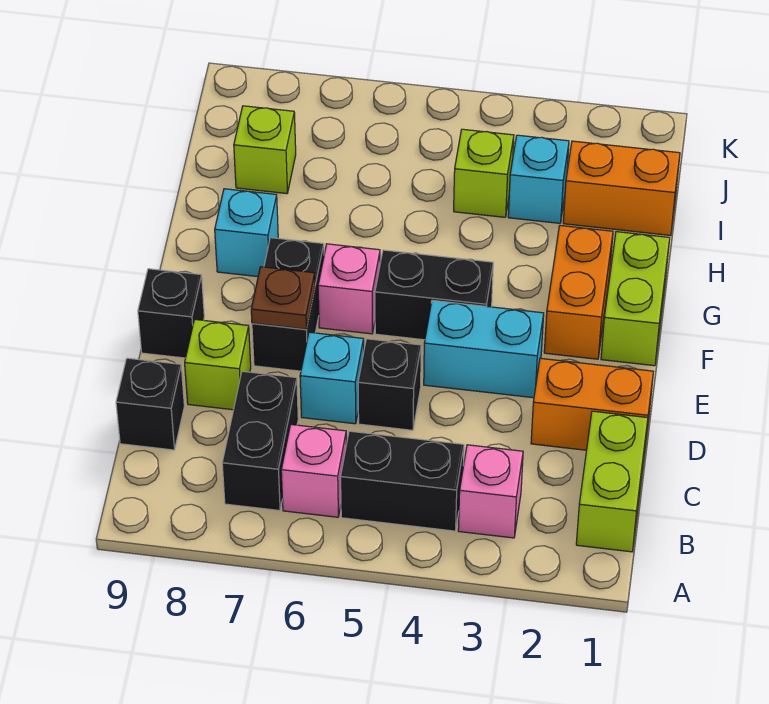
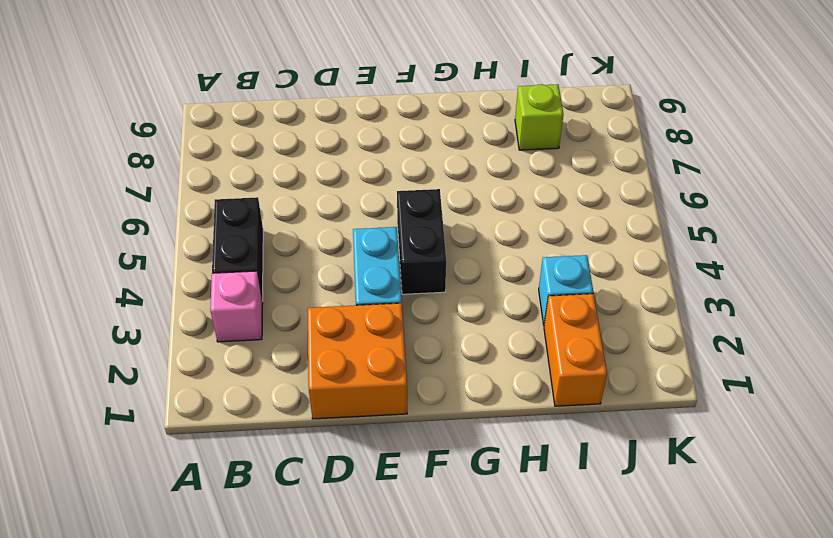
orange brick D1:E2 level 1 -> orange brick D1:D2 level 1
none -> lime brick B1:C1 level 1
none -> pink brick B6 level 1
none -> black brick B7:C7 level 1

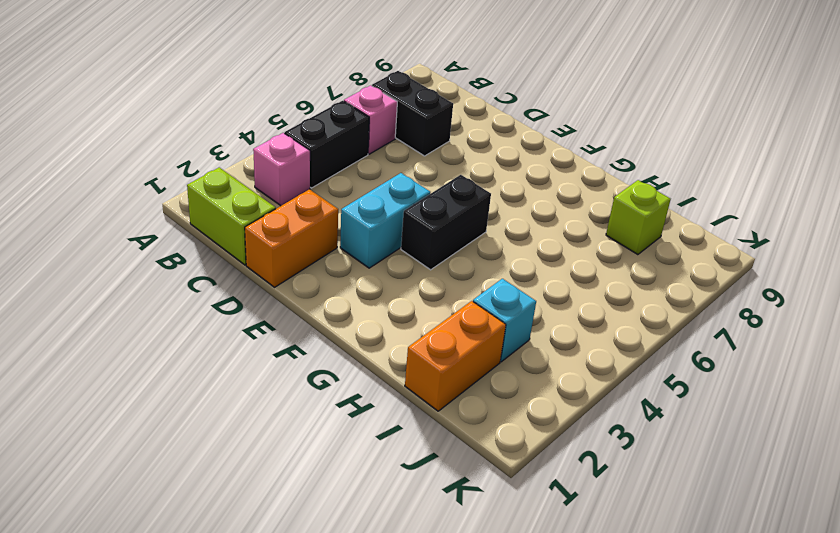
none -> black brick C9 level 1
none -> black brick D5 level 1
none -> cyan brick D6 level 1

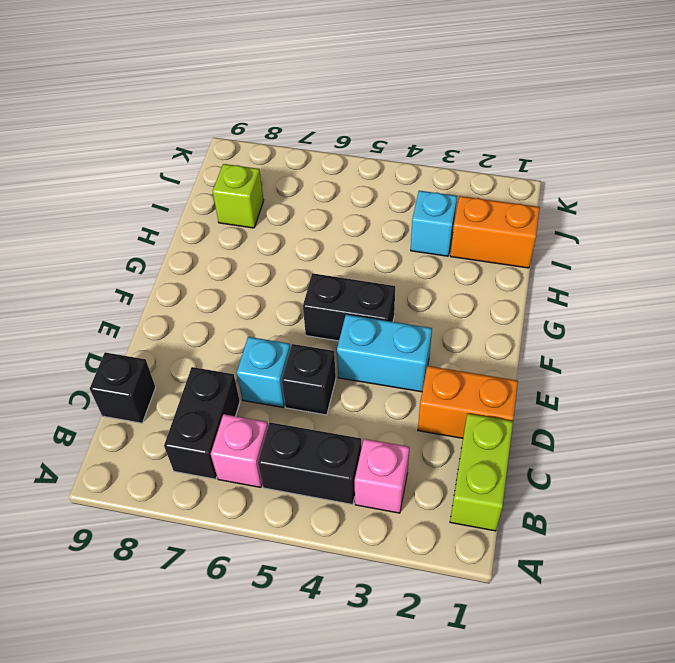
none -> lime brick D8 level 1
none -> black brick E7:F7 level 1
none -> black brick E9 level 1

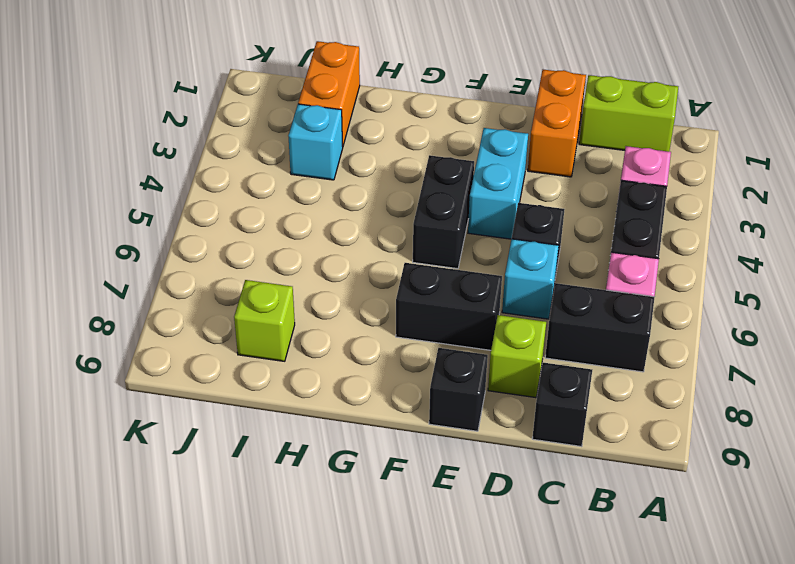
none -> lime brick F1:G1 level 1
none -> orange brick F2:G2 level 1
none -> pink brick F6 level 1

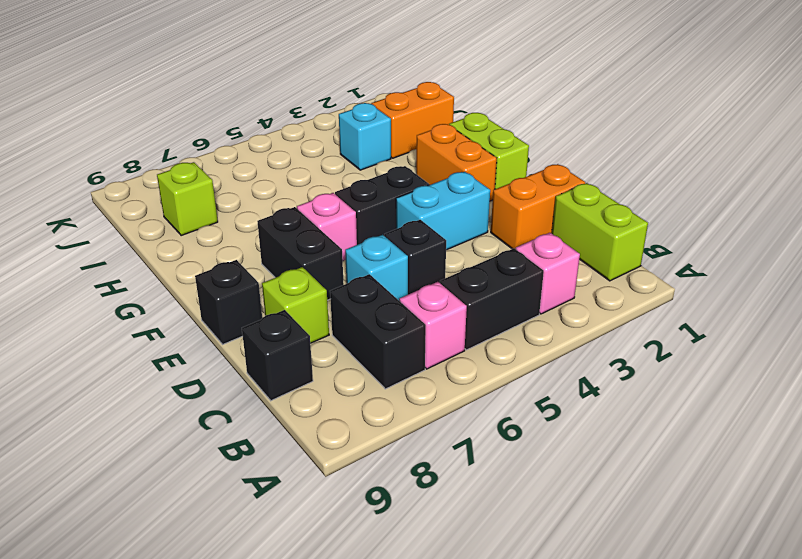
none -> cyan brick G8 level 1
none -> lime brick I4 level 1
none -> brown plate E7 level 2

